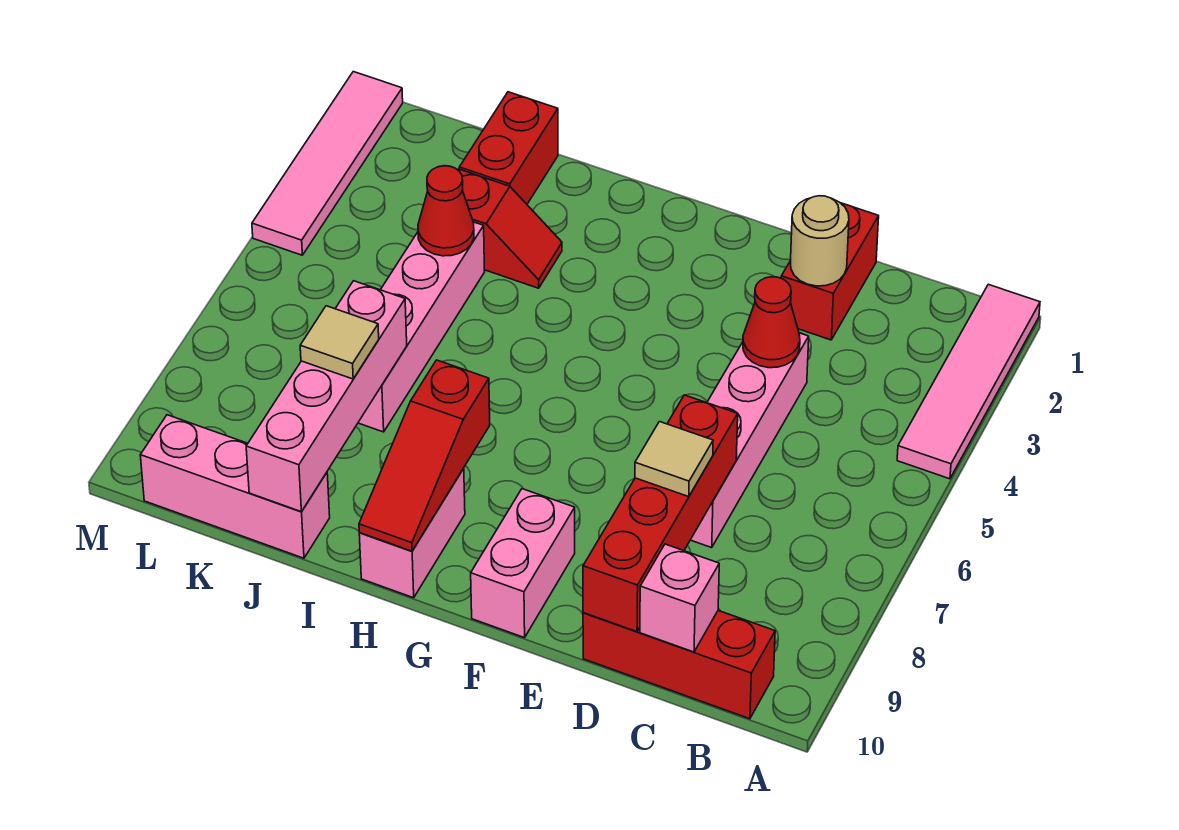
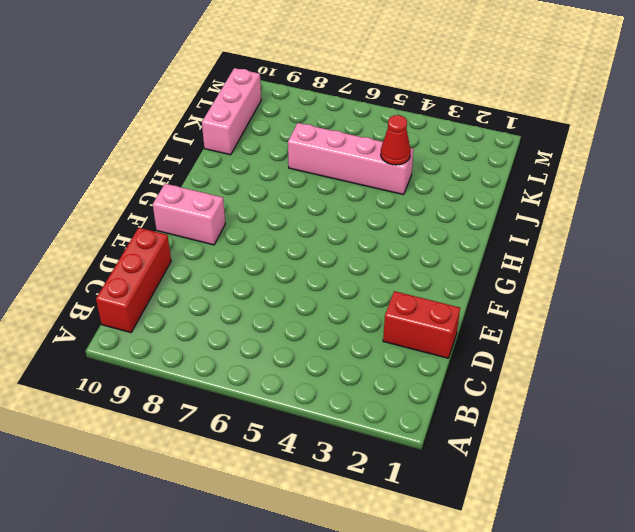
none -> pink tile A1:A4 level 1
none -> pink brick D4:D7 level 1
none -> pink brick H9:H10 level 1

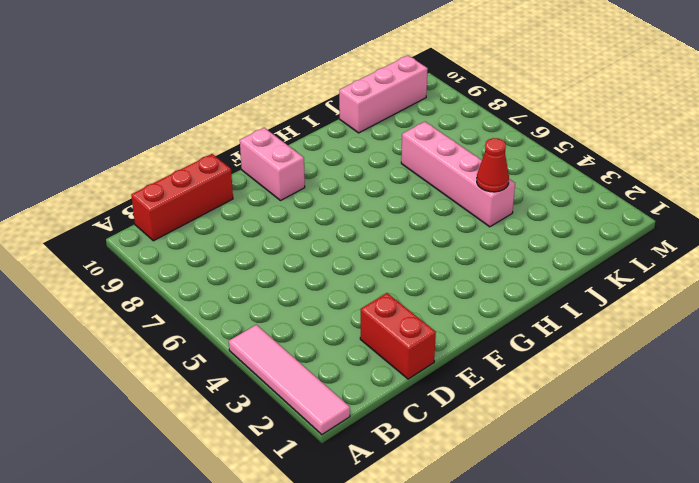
none -> pink brick D4:D7 level 1
none -> pink brick H9:H10 level 1
none -> red slope I3:J3 level 1 top J

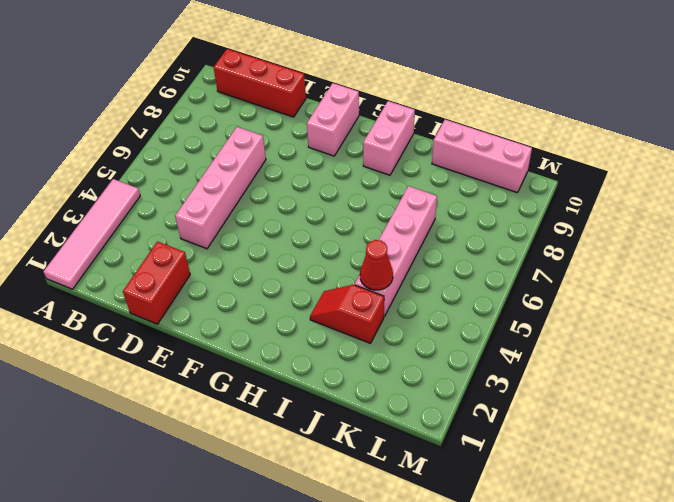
none -> red brick J1:J2 level 1
none -> pink tile M1:M4 level 1
none -> pink brick C10 level 2

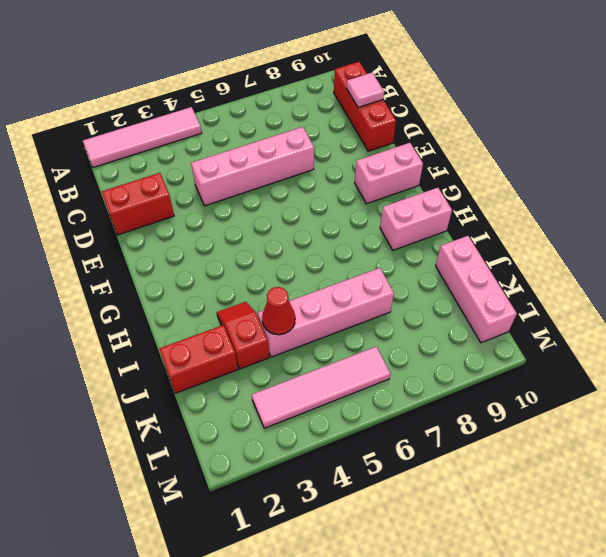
pink tile C10 level 2 -> pink brick C10 level 2
pink tile L3:L6 level 1 -> pink tile M1:M4 level 1
none -> tan round brick D2 level 2
none -> red cone D4 level 2
none -> red brick D7:D10 level 2

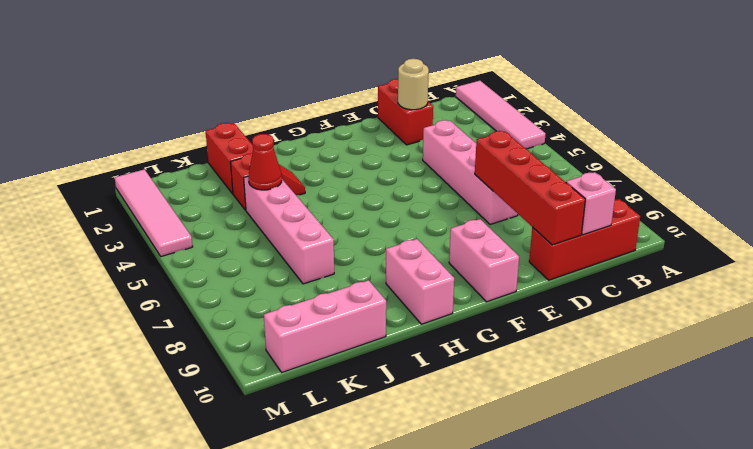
none -> red cone D4 level 2
none -> red slope H8:H10 level 2 top 8
none -> pink brick J7:J10 level 2

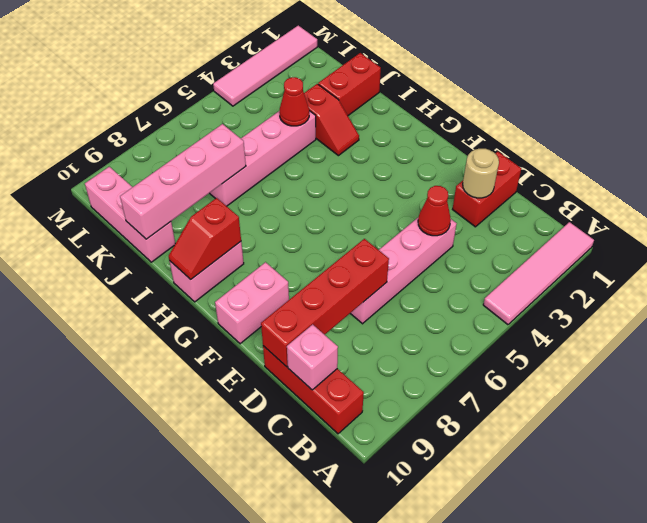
red slope H9:H10 level 2 top 9 -> red slope H8:H10 level 2 top 8
none -> tan tile D8 level 3
none -> tan tile J8 level 3

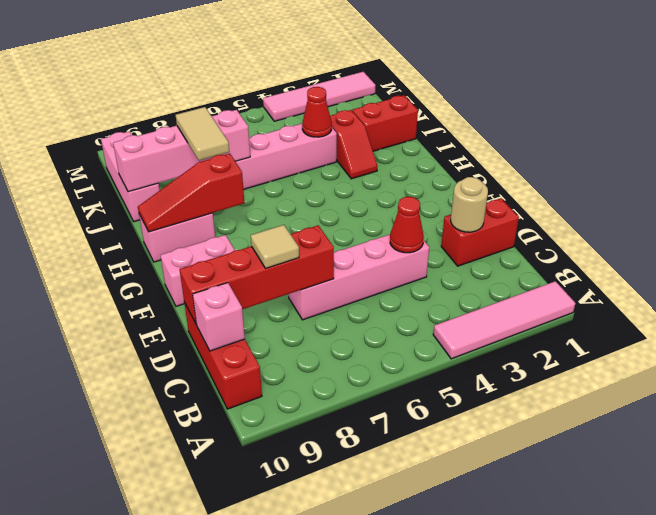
tan tile I8:J8 level 3 -> tan tile J8 level 3

